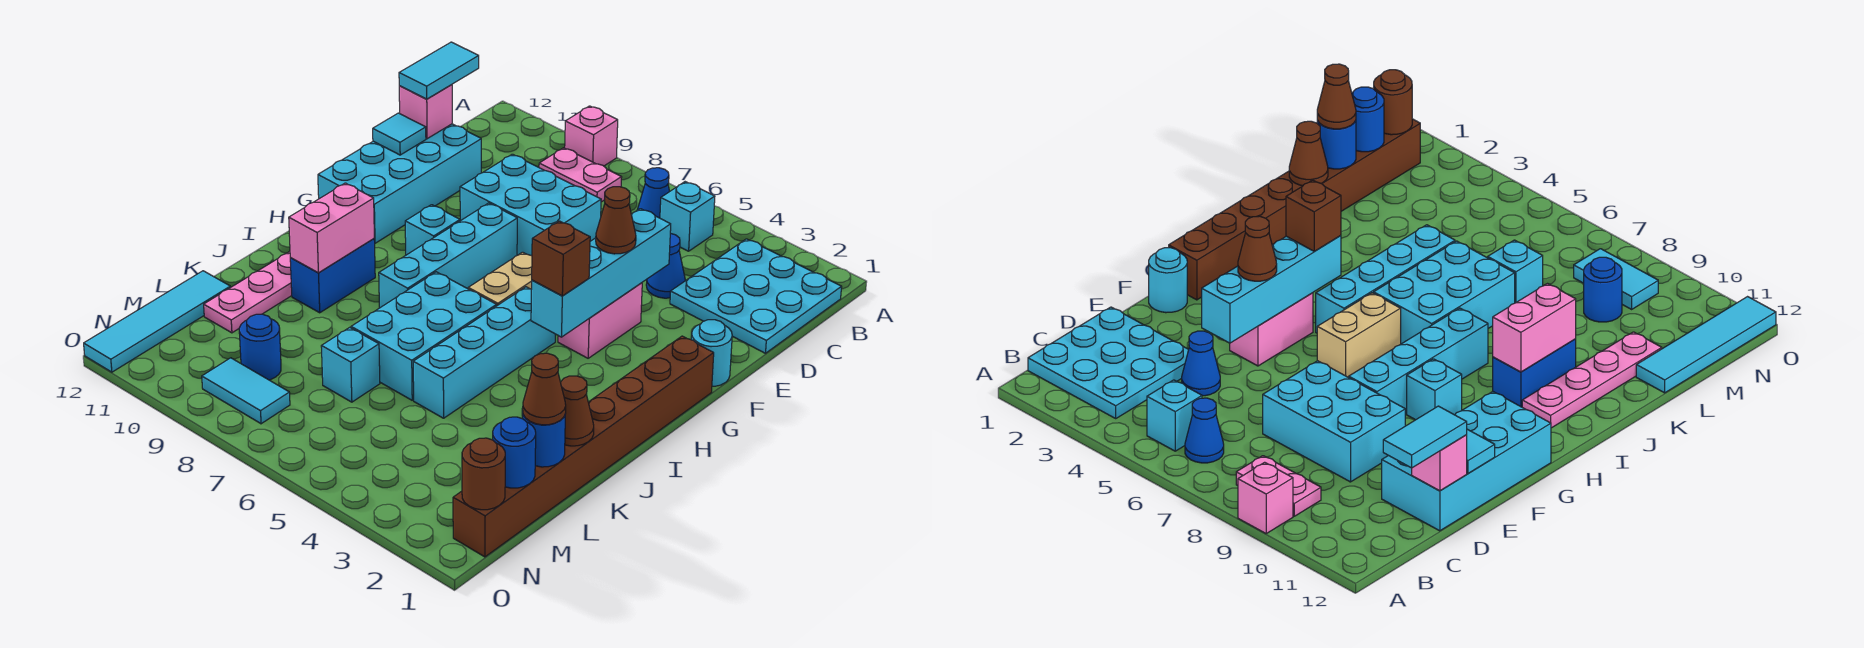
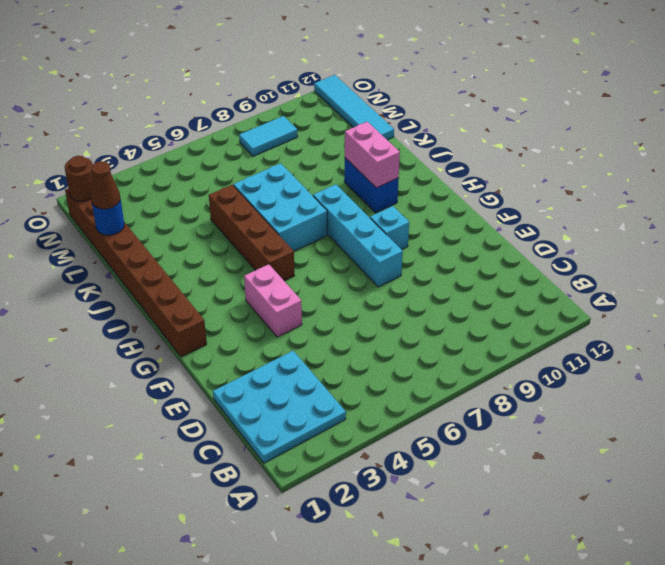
brown brick H5:K5 level 1 -> cyan brick H5:K5 level 1
none -> pink brick A9 level 1
none -> cyan brick B5 level 1
none -> blue cone B6 level 1
none -> pink plate B8:B9 level 1

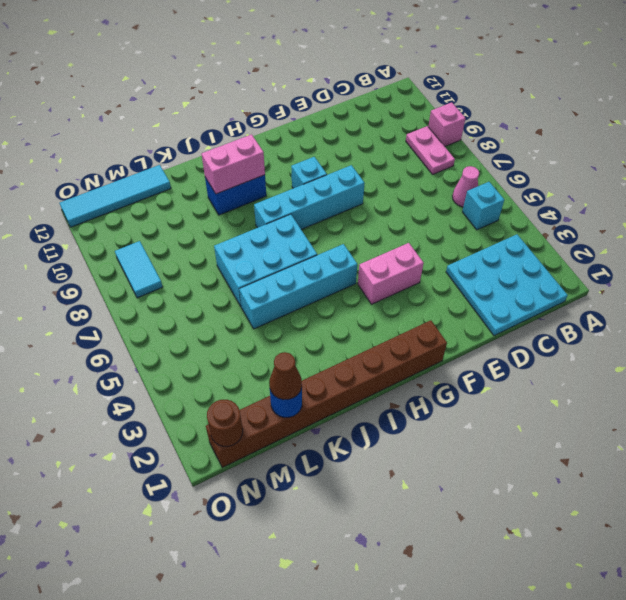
pink cone B6 level 1 -> blue cone B6 level 1
none -> blue cone D4 level 1
none -> cyan brick D7:E9 level 1
none -> cyan brick D11:G12 level 1
none -> cyan round brick F1 level 1

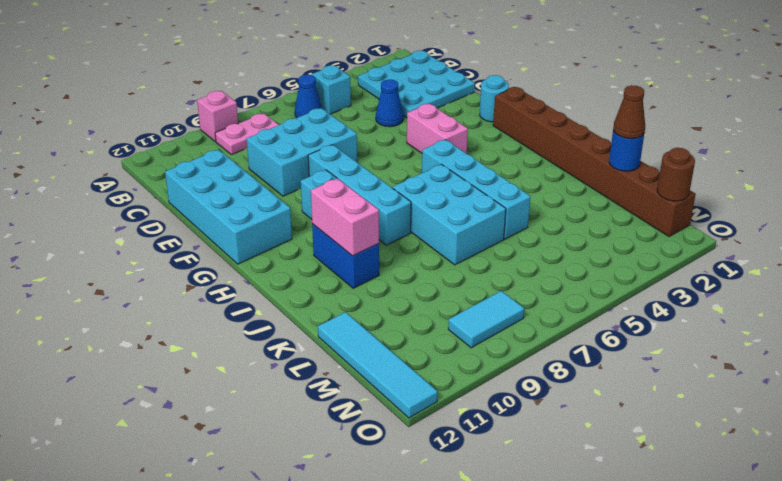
none -> tan brick G6:H6 level 1
none -> pink plate I11:L11 level 1
none -> cyan brick L7 level 1
none -> blue round brick M9 level 1

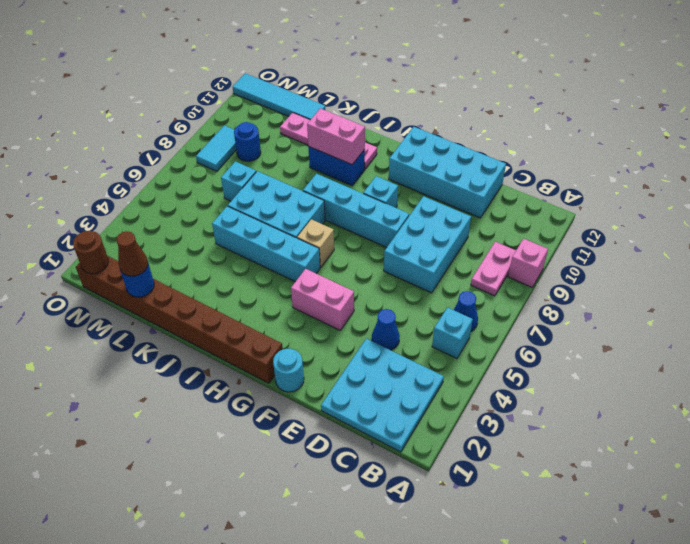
tan brick H6 level 1 -> tan brick G6:H6 level 1
none -> pink brick D12 level 2
none -> cyan brick E4:H4 level 2
none -> cyan tile E12 level 2
none -> brown cone K1 level 2

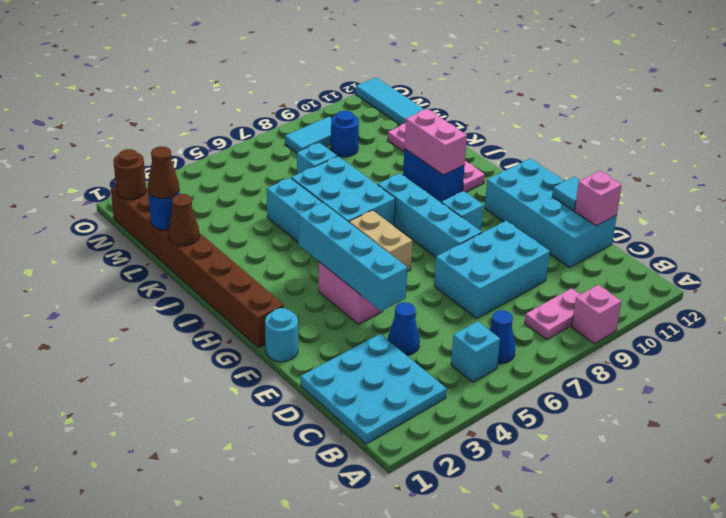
none -> blue round brick M1 level 2
none -> cyan tile C12:D12 level 3
none -> brown cone F4 level 3
none -> brown brick H4 level 3

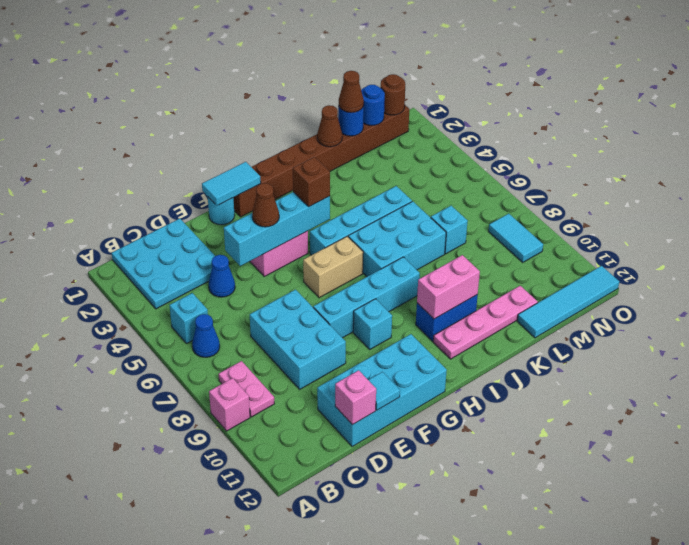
cyan tile F1:G1 level 2 -> cyan tile C12:D12 level 3
none -> blue round brick M9 level 1

